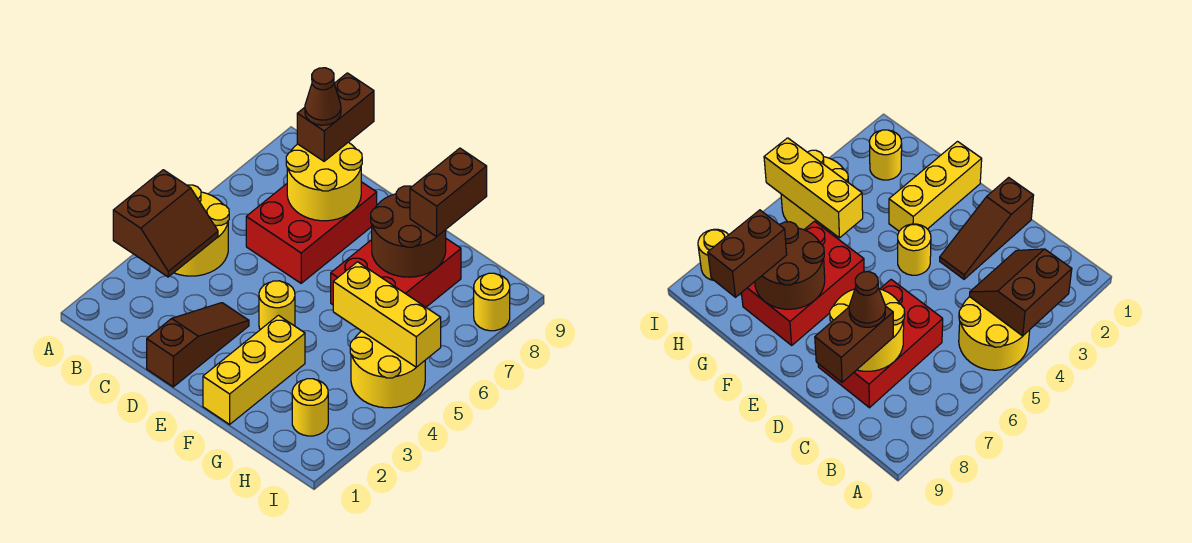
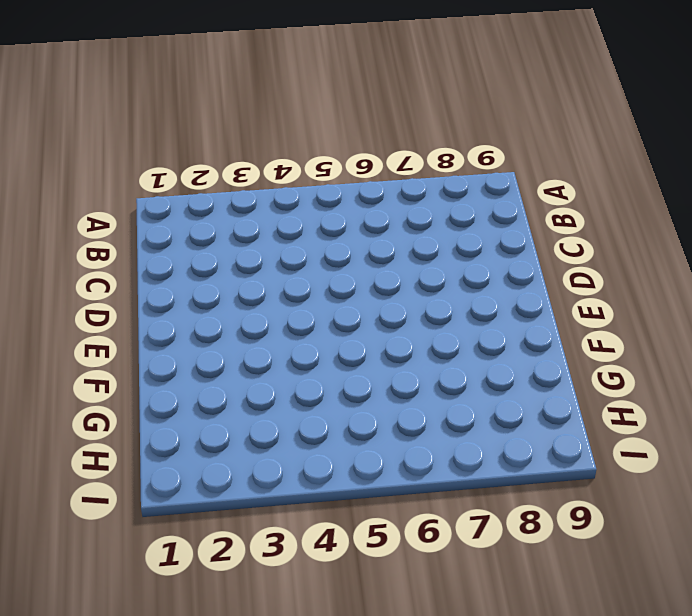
none -> yellow round brick A4:B5 level 1
none -> red brick C6:D8 level 1
none -> brown slope D1:D3 level 1 top 1

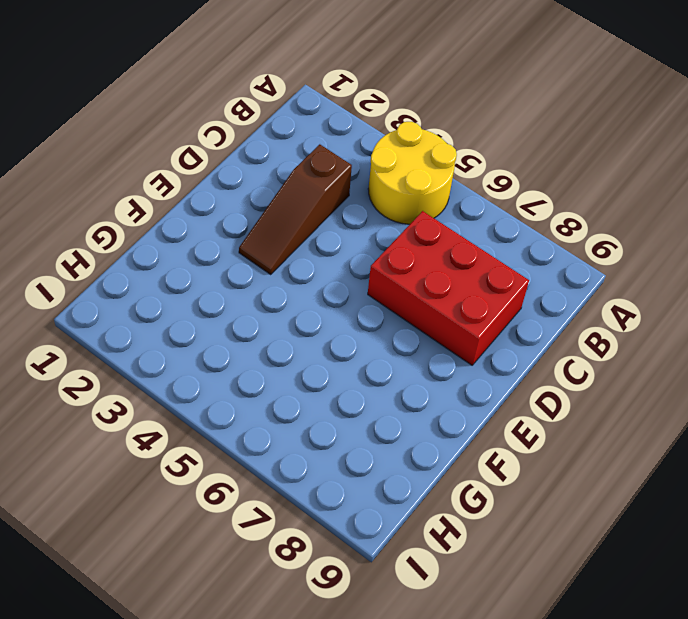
brown slope C3:E3 level 1 top C -> brown slope D1:D3 level 1 top 1
none -> yellow round brick E4 level 1
none -> yellow brick F1:F3 level 1
none -> red brick F6:G8 level 1

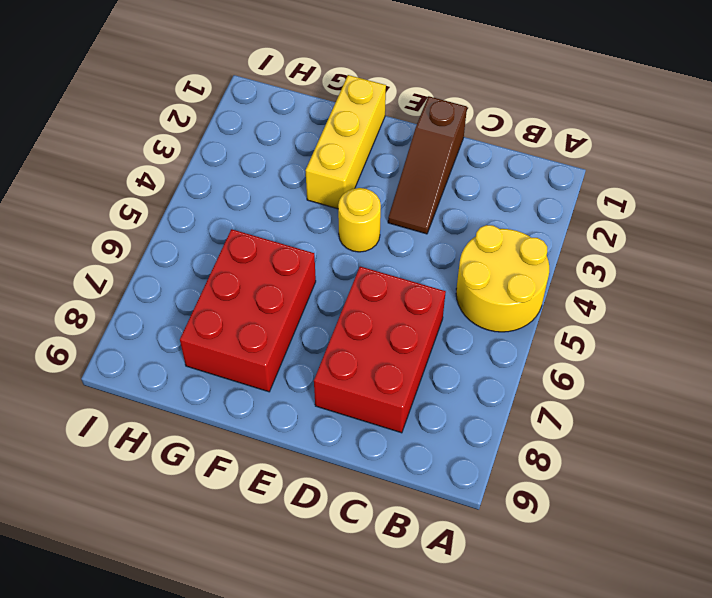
none -> yellow round brick H2 level 1
none -> yellow round brick H4:I5 level 1
none -> yellow round brick I8 level 1

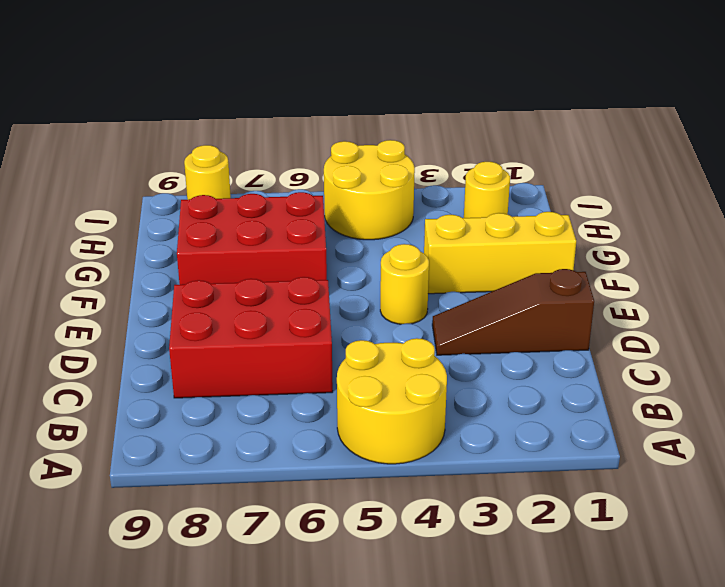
none -> brown slope A3:B4 level 2 top A
none -> yellow round brick C7:D8 level 2
none -> brown round brick F7:G8 level 2

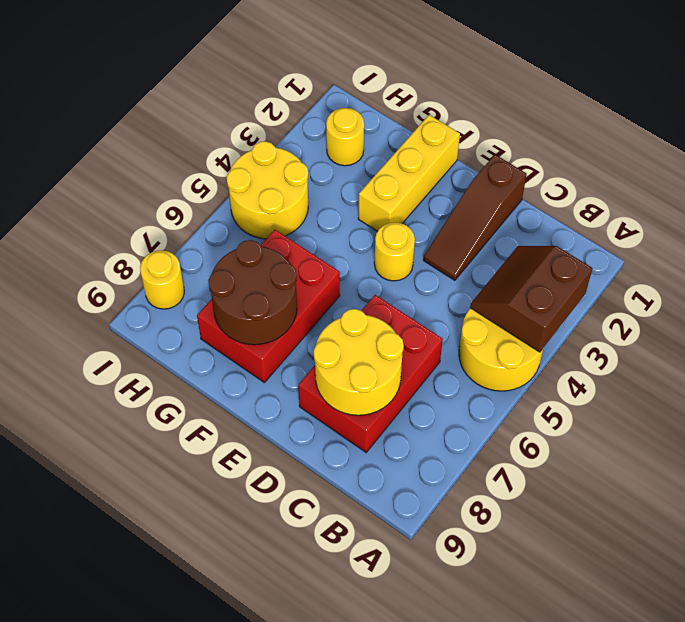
none -> yellow brick G5:I5 level 2
none -> brown brick C8:C9 level 3
none -> brown brick G8:G9 level 3

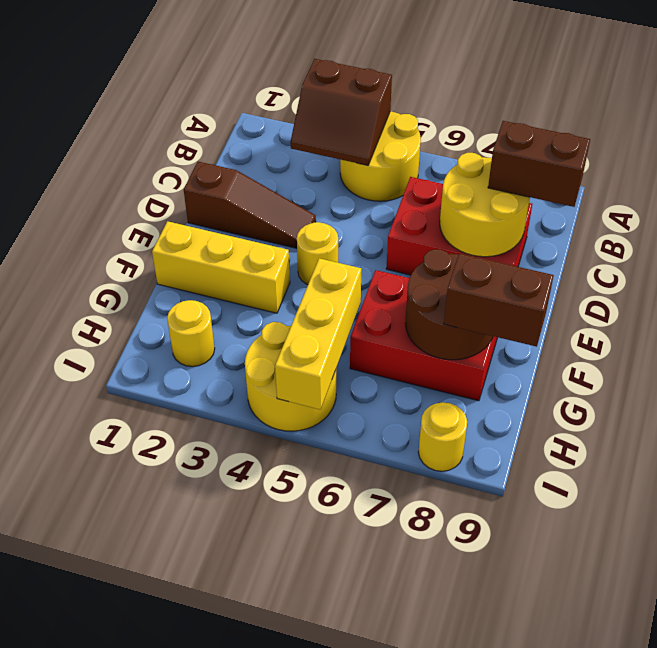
none -> brown cone C8 level 4

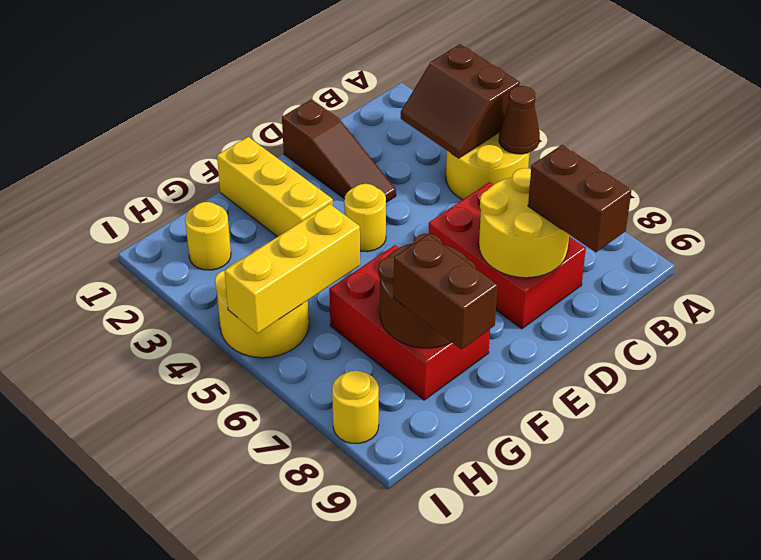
brown cone A5 level 2 -> brown cone C8 level 4

